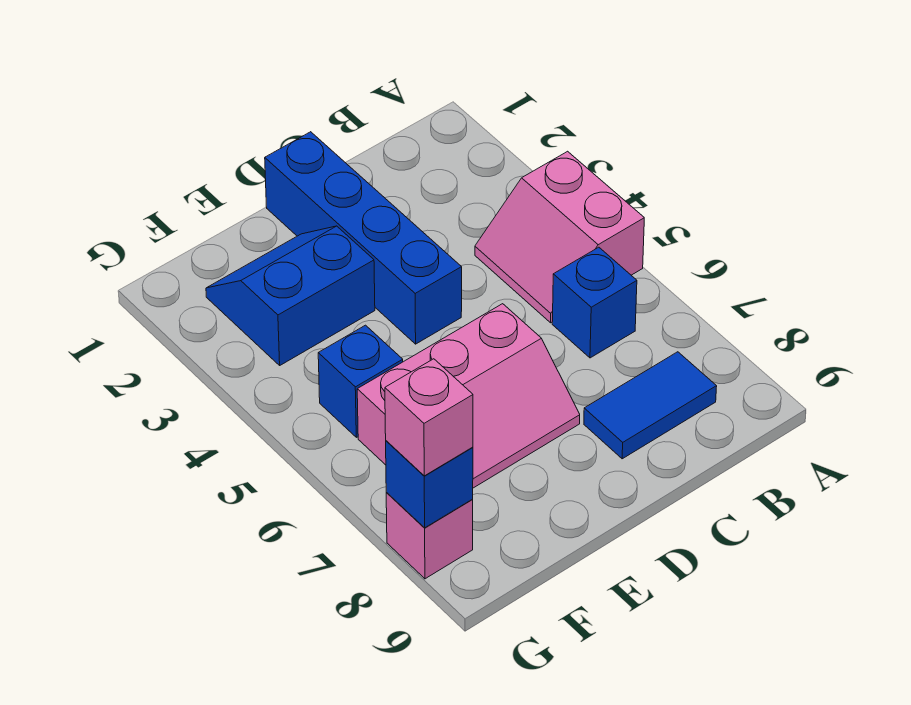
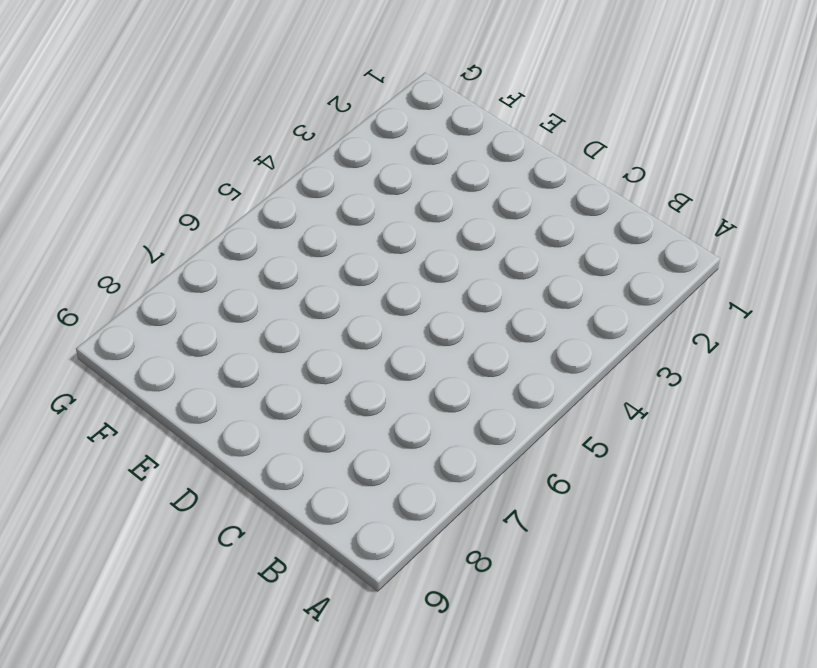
none -> pink slope A4:B5 level 1 top A
none -> blue brick B6 level 1

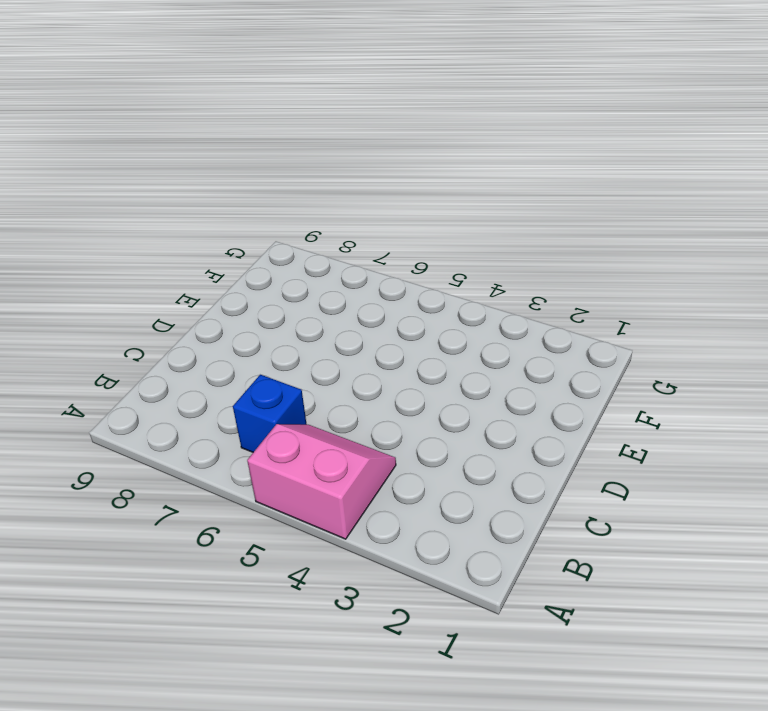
none -> blue tile B8:C8 level 1
none -> blue brick D1:D4 level 1

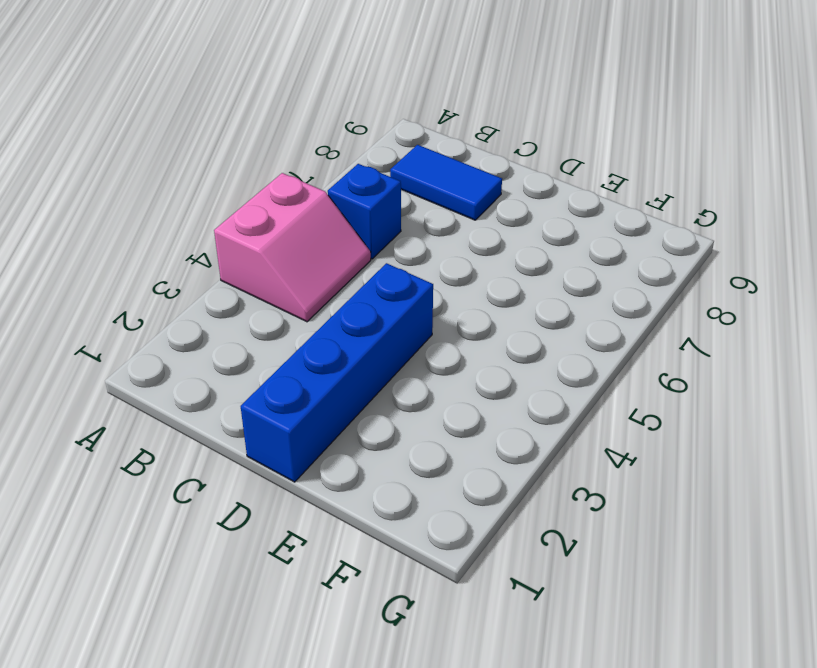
none -> pink slope D6:F7 level 1 top 6
none -> blue slope E2:F3 level 1 top 3

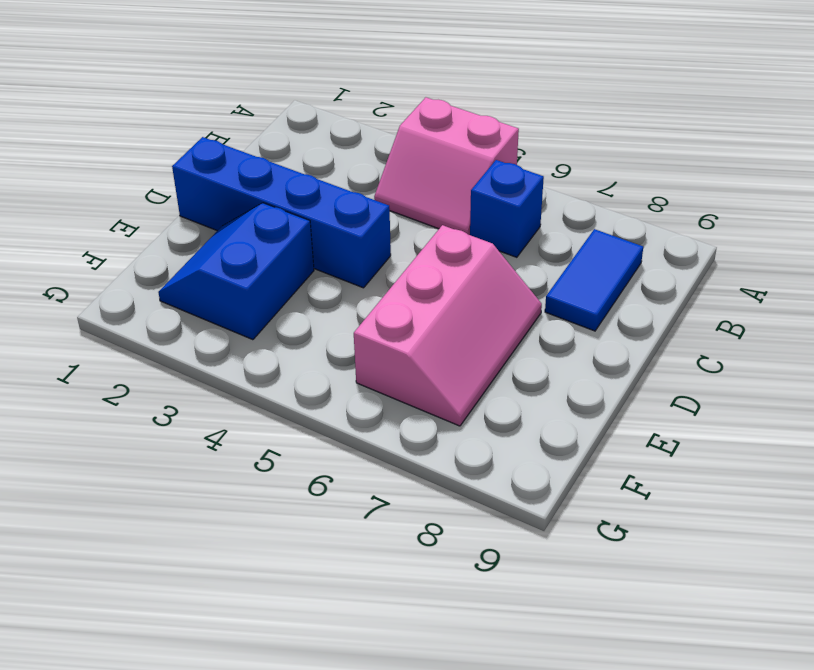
none -> blue brick F5 level 1
none -> pink brick G8 level 1

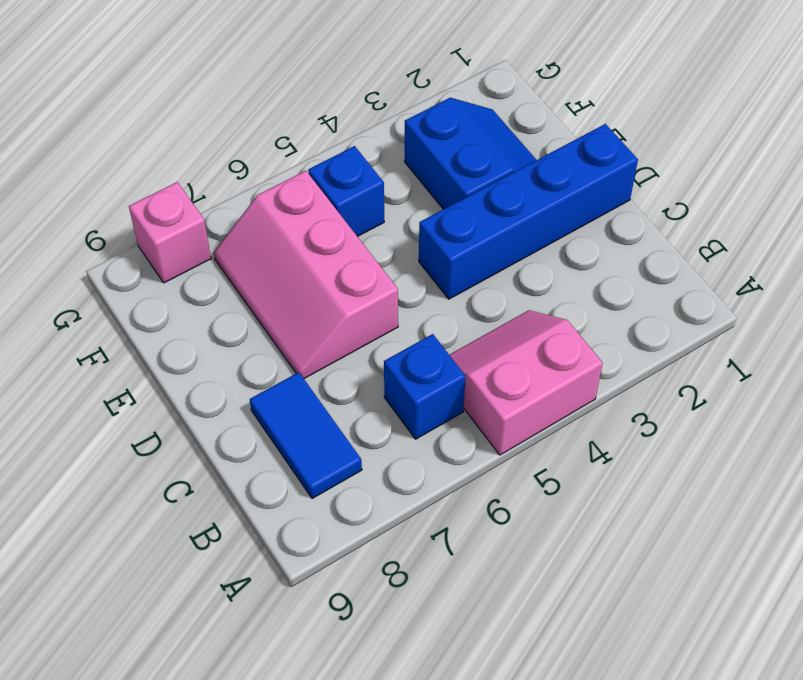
none -> blue brick G8 level 2
none -> pink brick G8 level 3

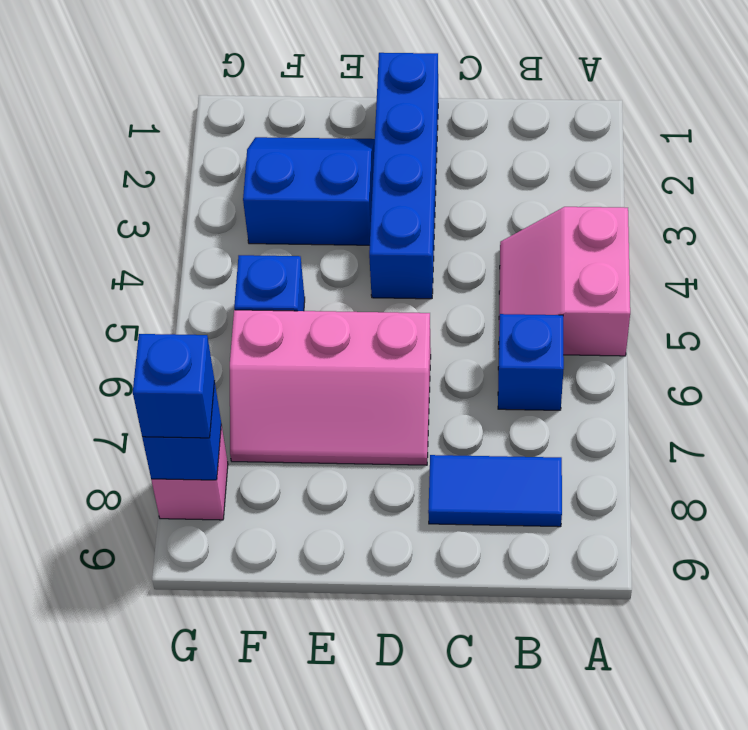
blue brick G8 level 3 -> pink brick G8 level 3

